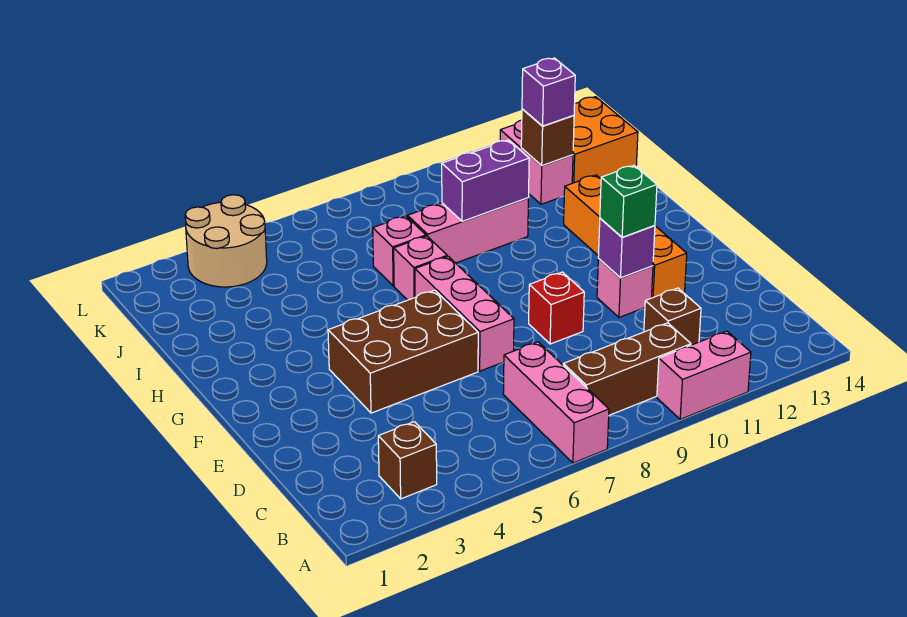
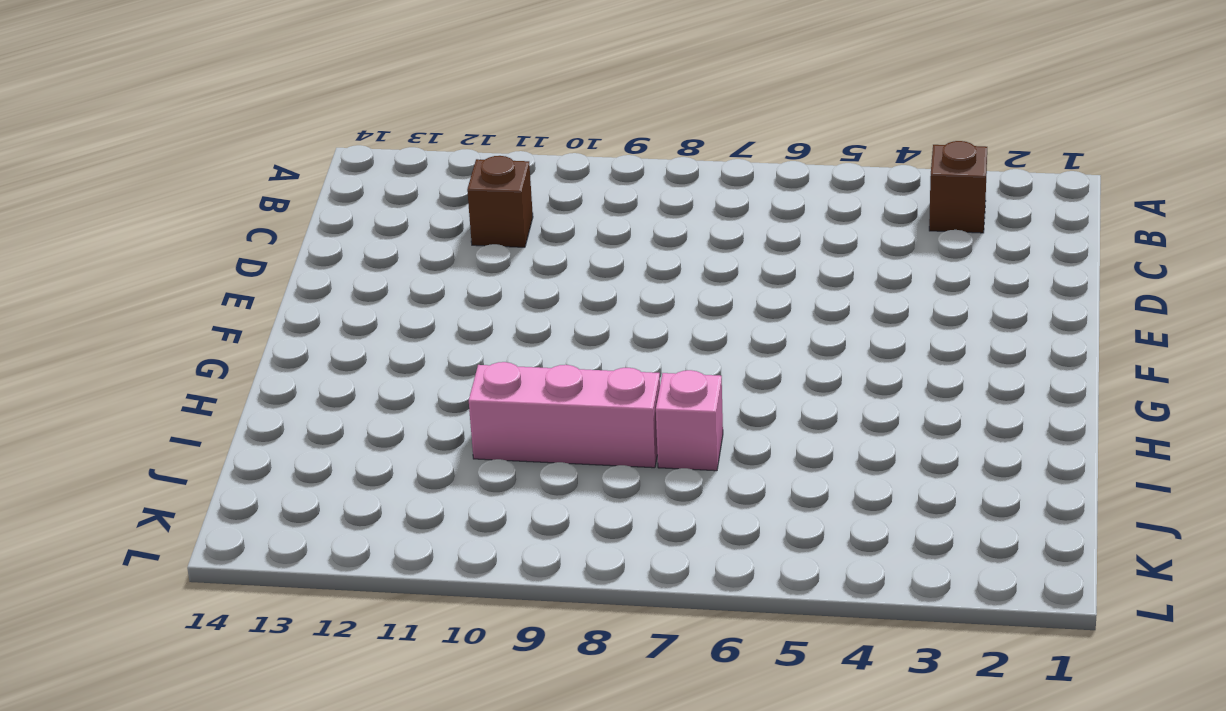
none -> pink brick A7:C7 level 1
none -> pink brick A10:A11 level 1
none -> brown brick B8:B10 level 1

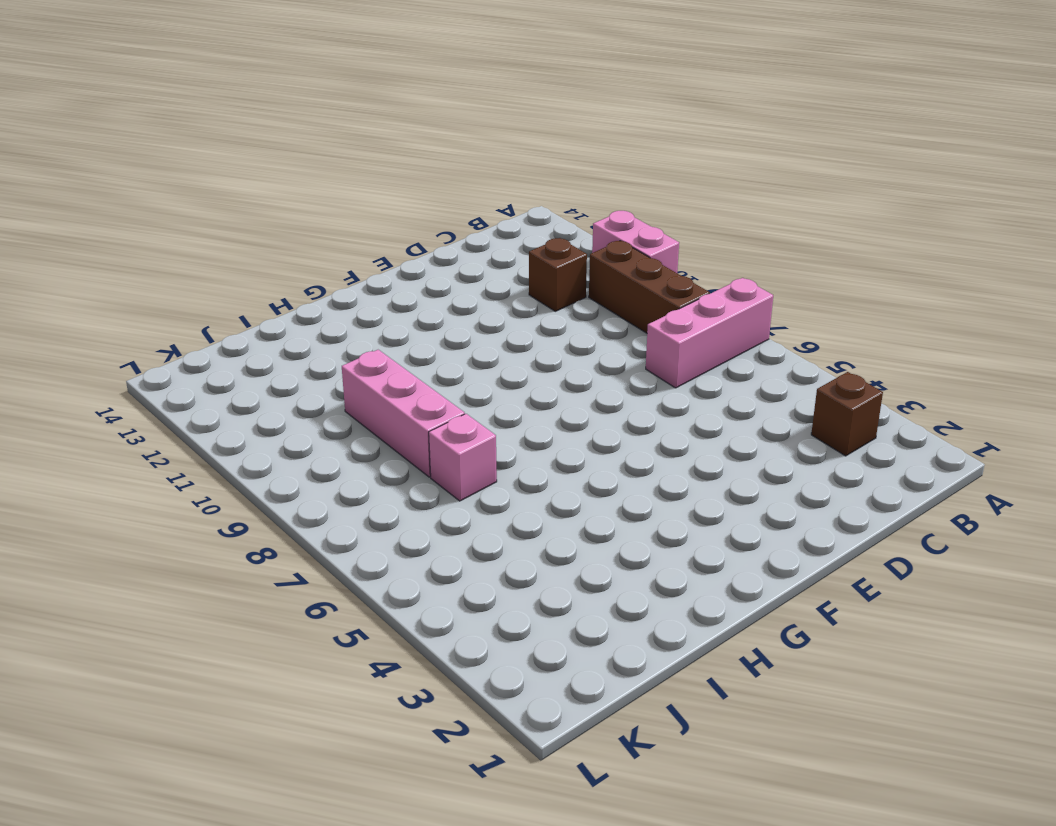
none -> brown brick E4:F6 level 1
none -> pink brick E7:G7 level 1
none -> red brick E9 level 1

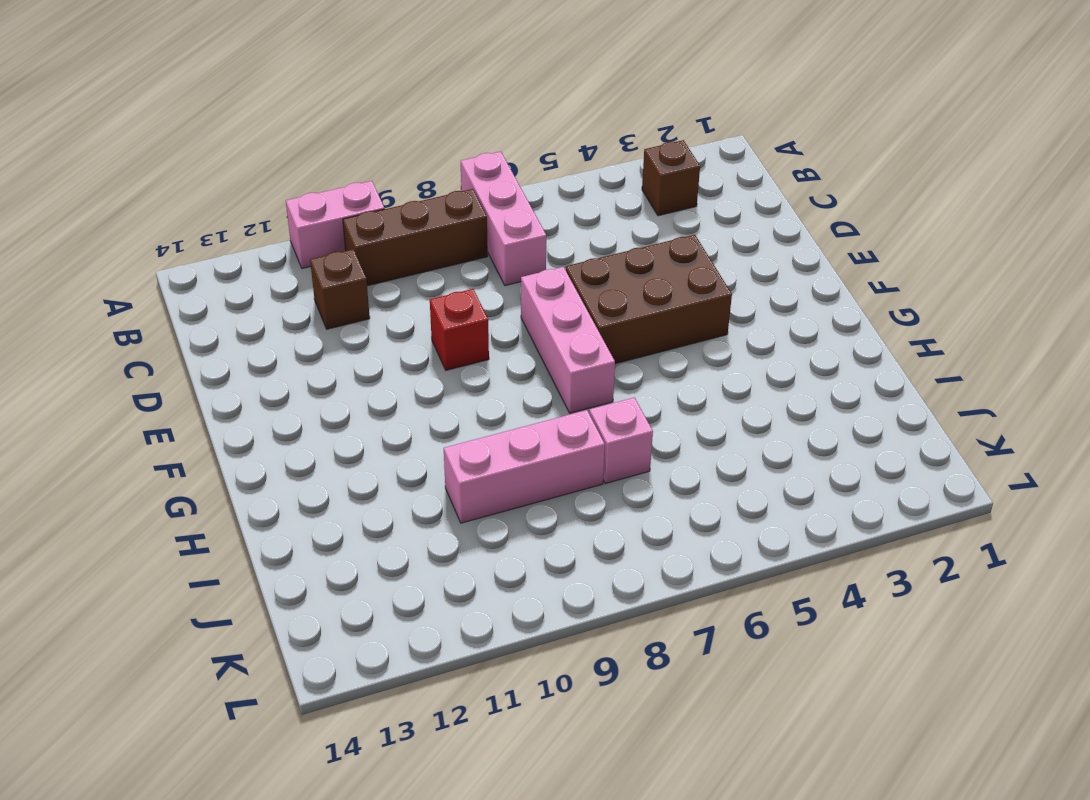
none -> pink brick E11 level 1
none -> orange brick E12:H12 level 1
none -> pink brick H7 level 1

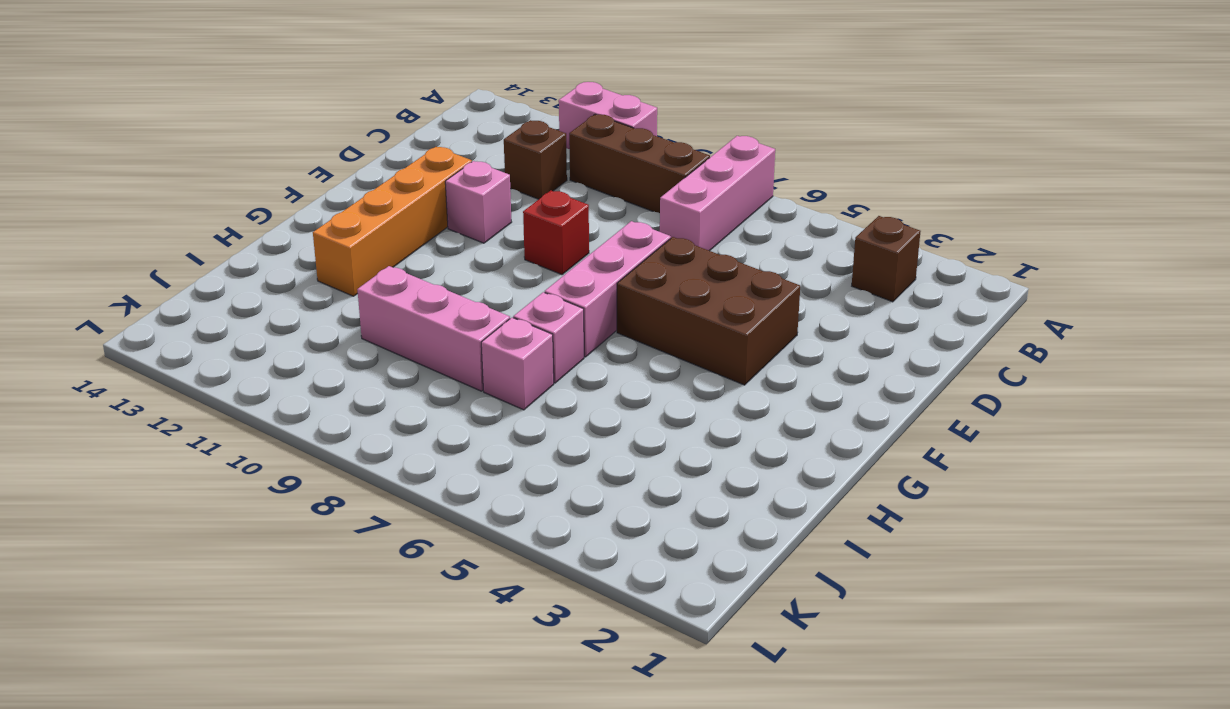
none -> pink brick J12:K12 level 1
none -> orange brick J13:K14 level 1
none -> tan round brick K3:L4 level 1

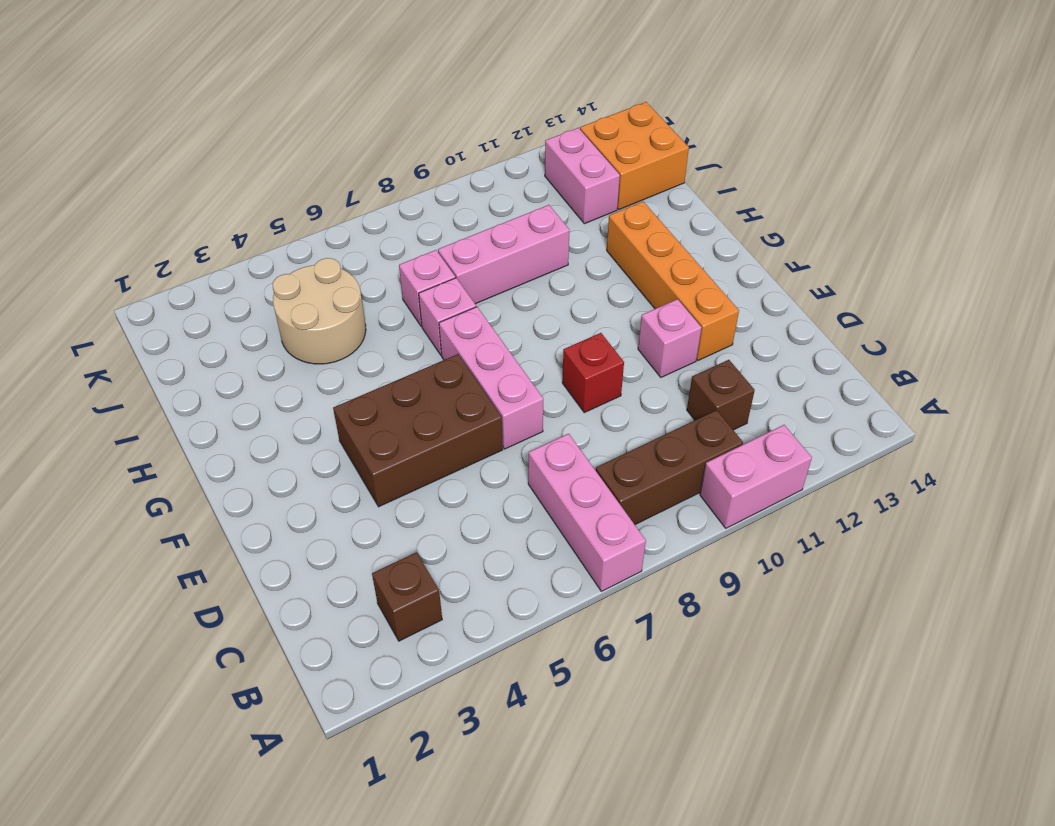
tan round brick I4:J5 level 1 -> tan round brick K3:L4 level 1
none -> purple brick E11 level 2
none -> purple brick I9:I10 level 2
none -> brown brick J12 level 2

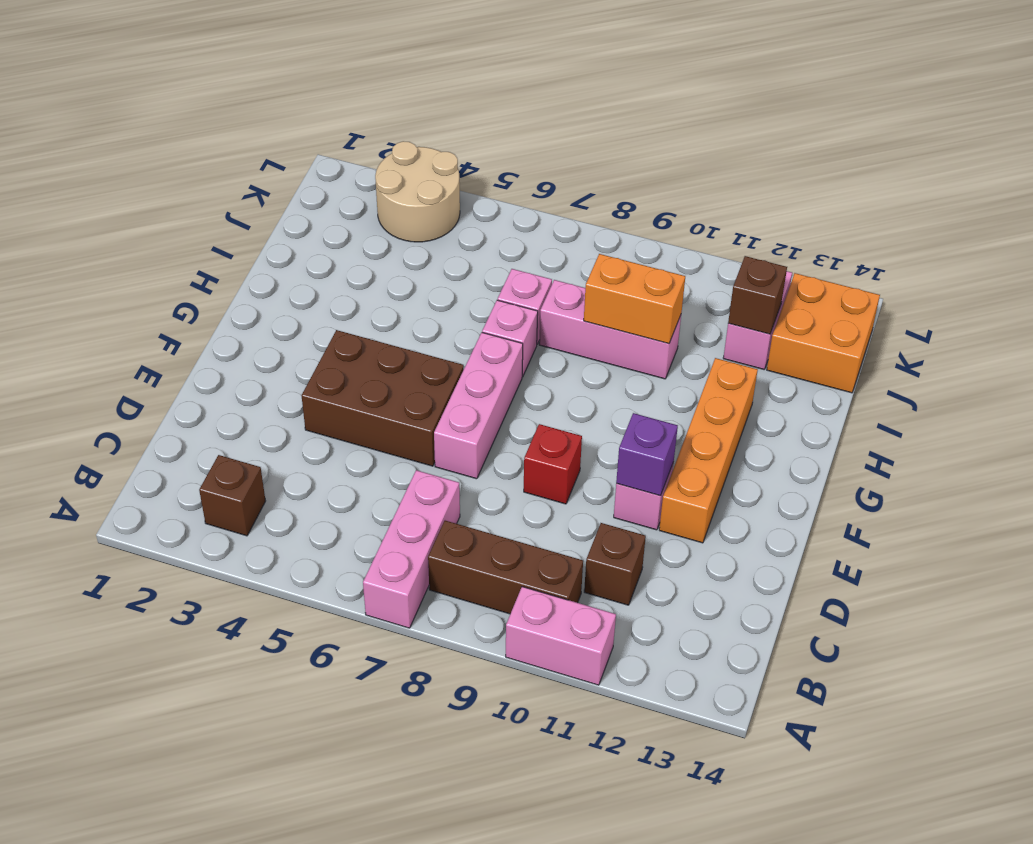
orange brick I9:I10 level 2 -> purple brick I9:I10 level 2
none -> green brick E11 level 3
none -> purple brick J12 level 3

